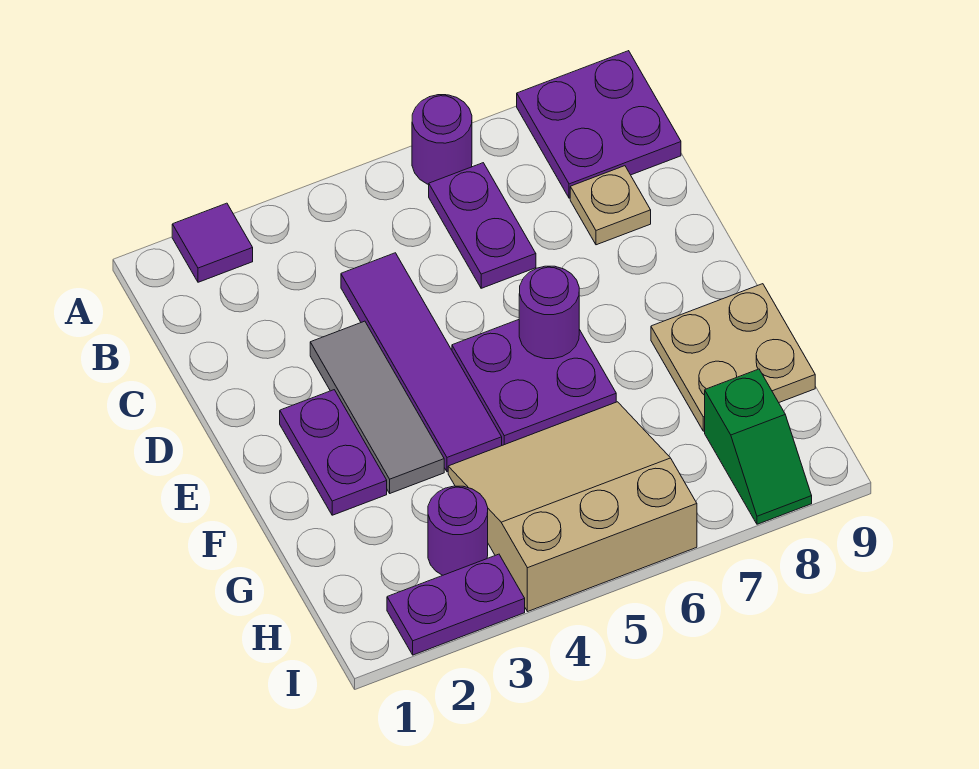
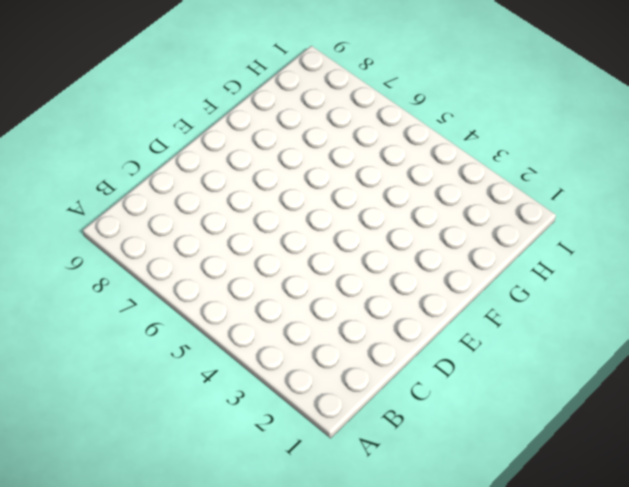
none -> purple tile A2 level 1
none -> purple round brick A6 level 1
none -> purple plate A8:B9 level 1

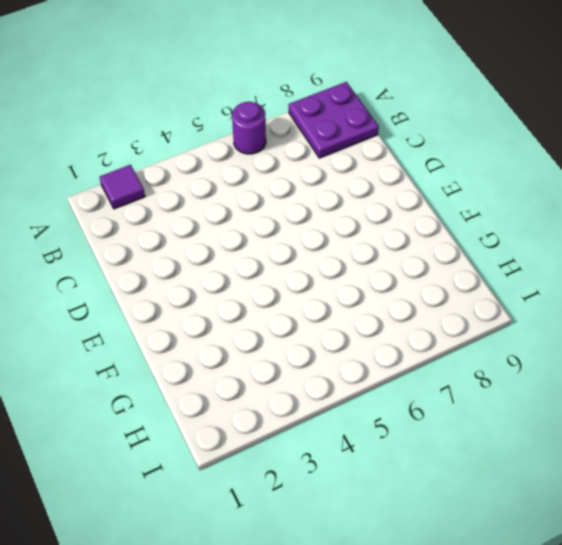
none -> purple plate B6:C6 level 1
none -> purple tile C4:F4 level 1
none -> tan plate C8 level 1

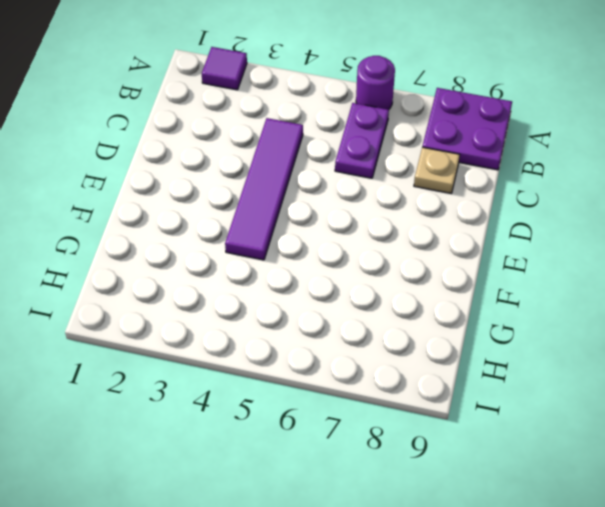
none -> grey tile D3:F3 level 1
none -> purple plate E2:F2 level 1
none -> purple plate E5:F6 level 1

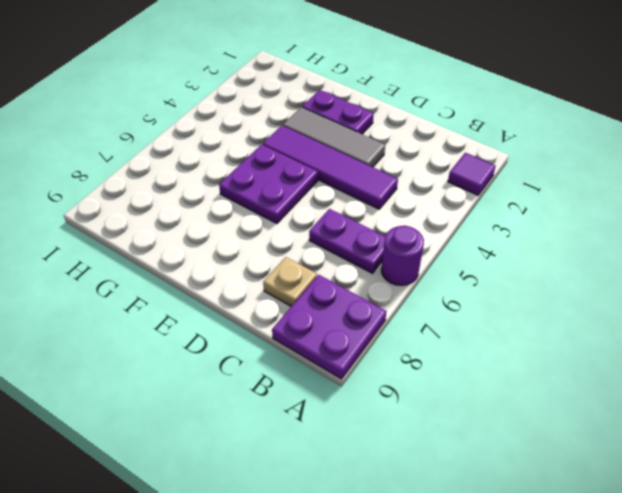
none -> tan plate F8:G9 level 1
none -> tan slope G4:I6 level 1 top I
none -> purple round brick H3 level 1

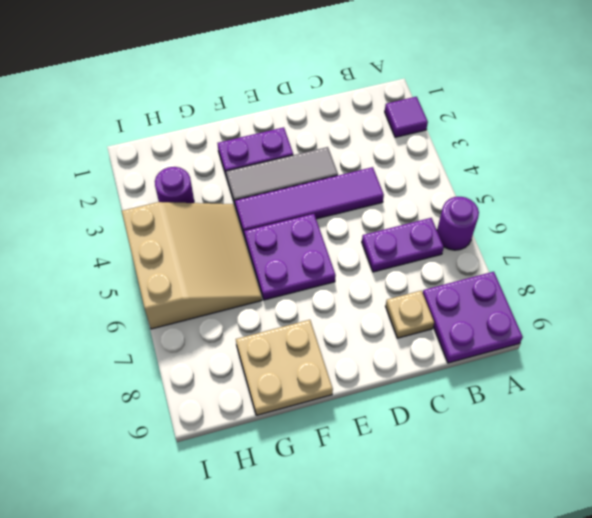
none -> green slope H8:I8 level 1 top H
none -> purple plate I2:I3 level 1
none -> purple round brick E6 level 2

